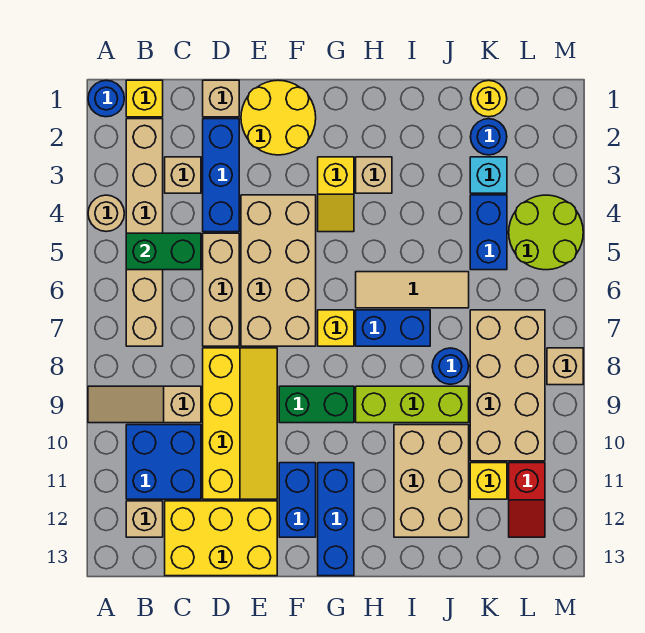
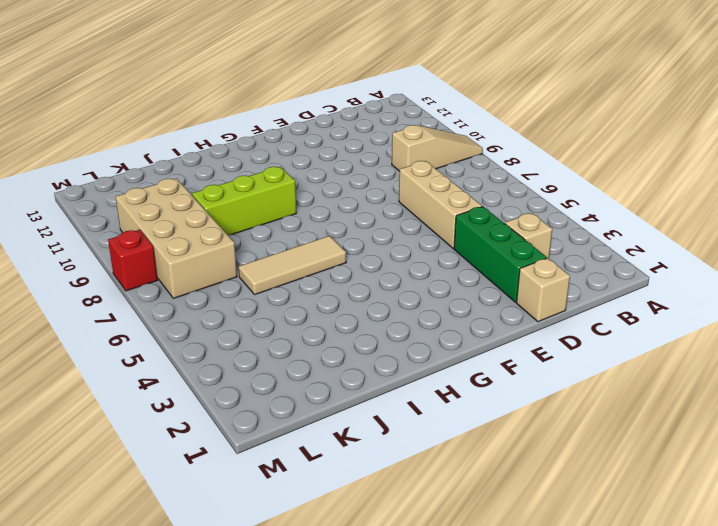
green brick D2:D4 level 1 -> blue brick D2:D4 level 1
red brick M8 level 1 -> tan brick M8 level 1
none -> blue round brick A1 level 1
none -> tan round brick A4 level 1
none -> yellow brick B1 level 1
none -> tan brick B2:B7 level 1

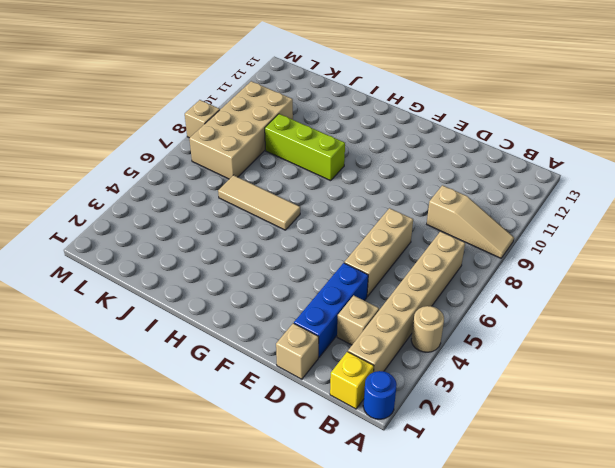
none -> blue brick B10:C11 level 1
none -> tan brick B12 level 1
none -> yellow brick C12:E13 level 1
none -> yellow slope D8:E11 level 1 top D

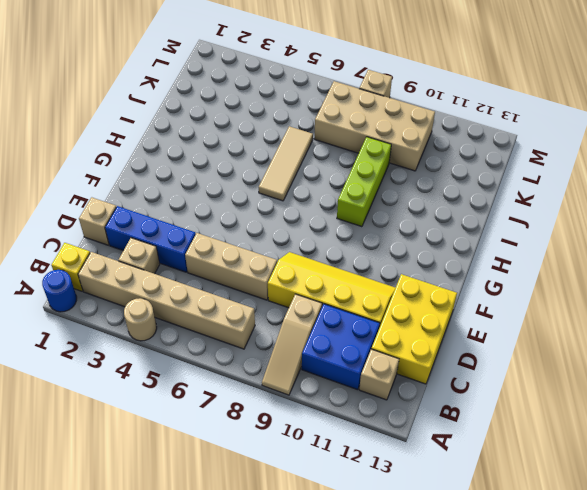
none -> yellow round brick E1:F2 level 1
none -> tan brick E4:F7 level 1
none -> green brick F9:G9 level 1
none -> blue brick F11:F12 level 1

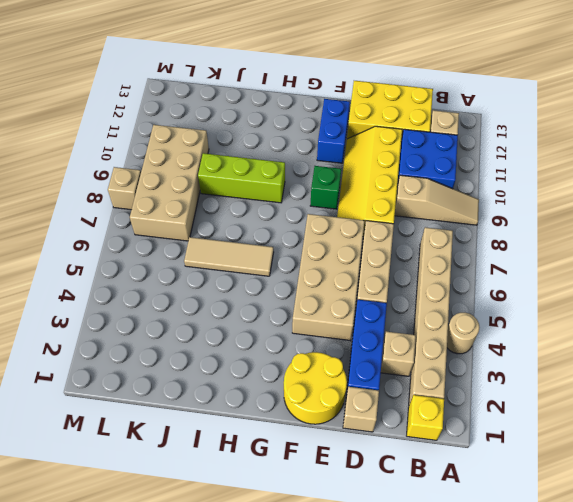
green brick F9 level 1 -> green brick F9:G9 level 1
none -> blue round brick A1 level 1
none -> yellow slope G3:G4 level 1 top 3
none -> yellow brick G7 level 1
none -> blue brick G11:G13 level 1

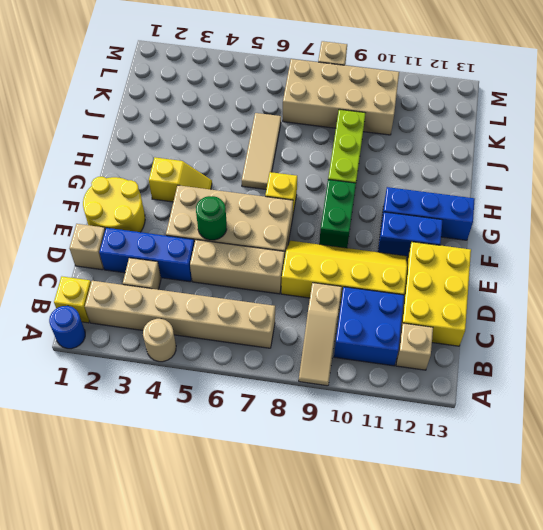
green round brick E5 level 2 -> none
none -> tan brick H3 level 1
none -> blue brick H7:I7 level 1
none -> tan brick I10:J12 level 1
none -> blue round brick J8 level 1

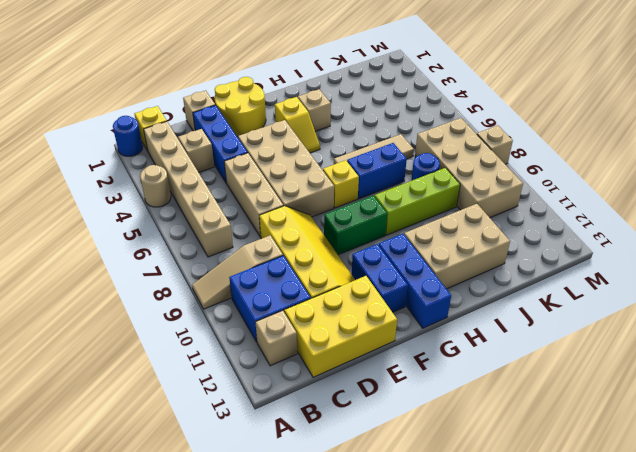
tan brick H11:J12 level 1 -> tan brick I10:J12 level 1
none -> yellow round brick K1 level 1
none -> blue round brick K2 level 1
none -> cyan brick K3 level 1
none -> blue brick K4:K5 level 1

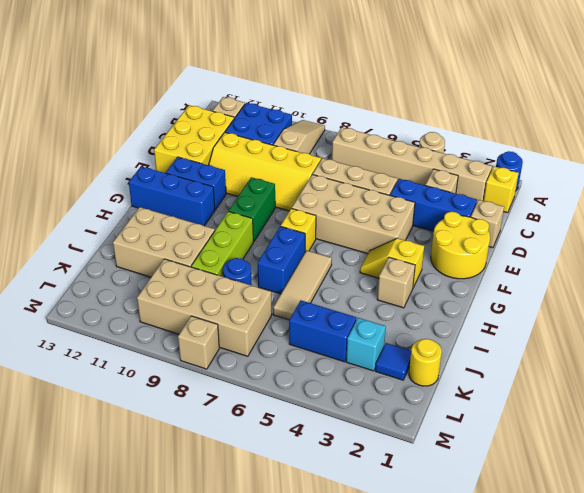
blue tile K2 level 1 -> blue round brick K2 level 1
none -> yellow brick K11 level 1
none -> lime round brick L4:M5 level 1
none -> red slope L11:L12 level 1 top 11
none -> green brick B5:C5 level 2

